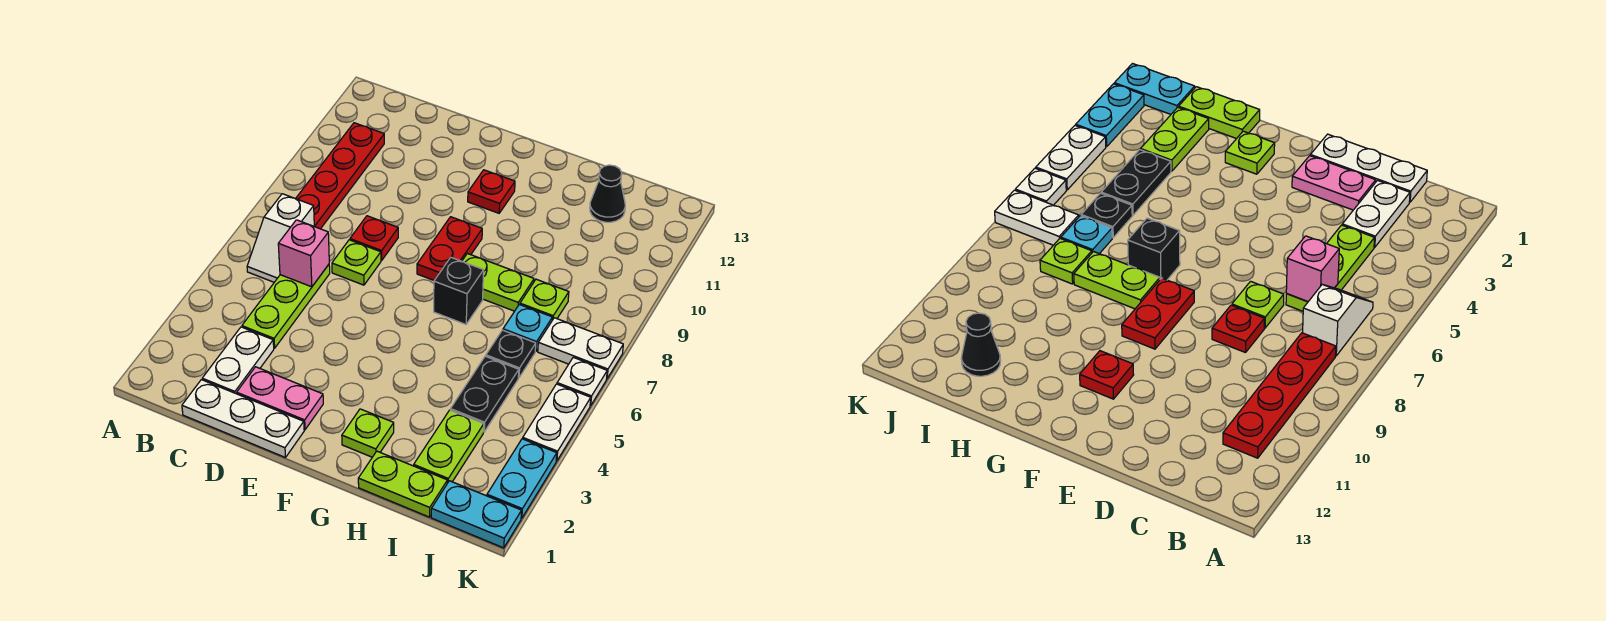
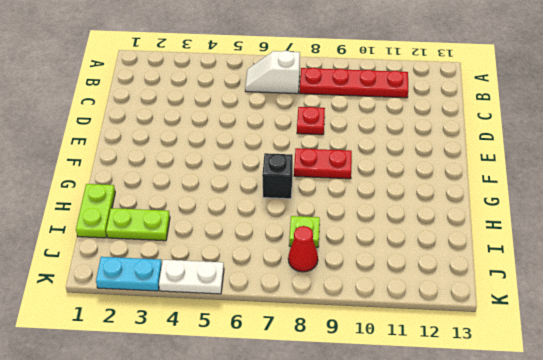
red cone J8 level 1 -> none
none -> white plate C1:E1 level 1
none -> white plate C2:C3 level 1
none -> lime plate C4:C6 level 1

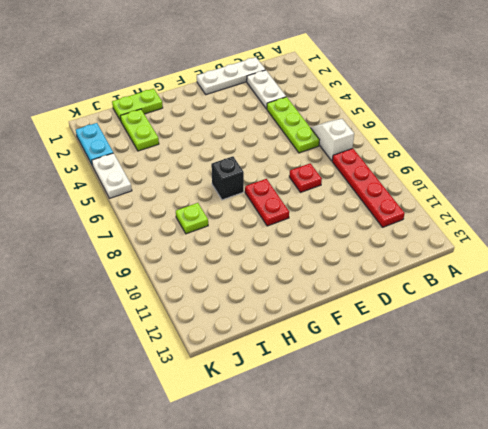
none -> pink plate D2:E2 level 1
none -> lime plate D7 level 1
none -> red plate F11 level 1

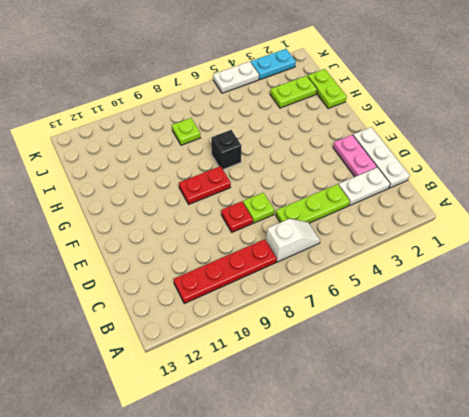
none -> red plate F11 level 1
none -> lime plate G2 level 1
none -> lime plate G8:H8 level 1

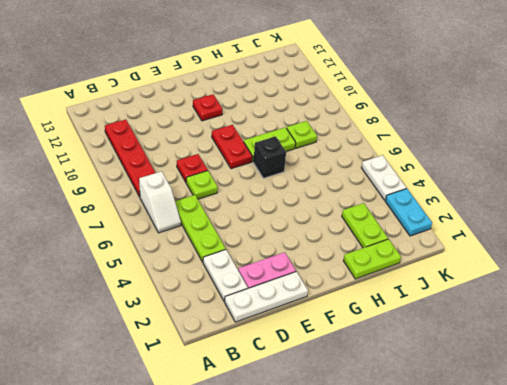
none -> lime plate G2 level 1
none -> black plate I4:I5 level 1
none -> black plate I6 level 1

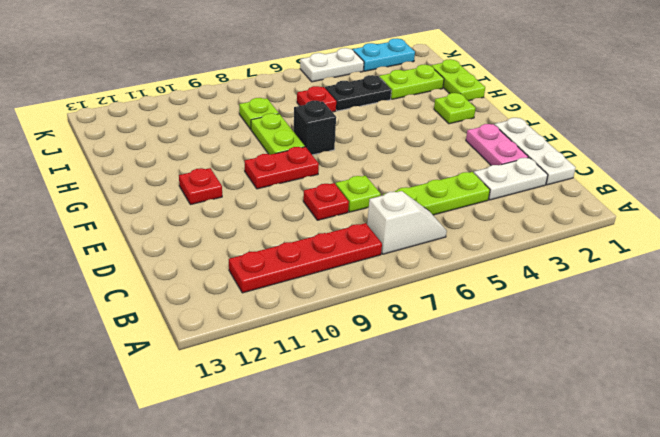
red plate I6 level 1 -> black plate I6 level 1
none -> cyan plate I7 level 1
none -> black cone I12 level 1
none -> cyan plate J1:K1 level 1

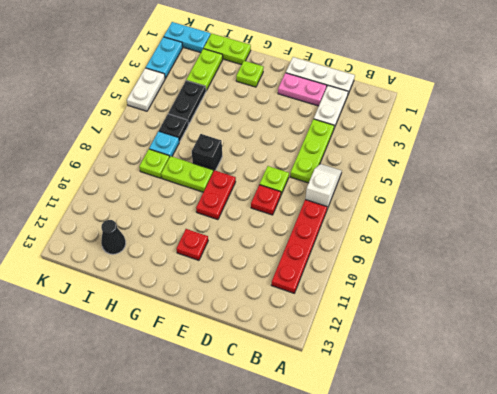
none -> white plate J7:K7 level 1
none -> white plate K6 level 1
none -> pink brick C6 level 2

